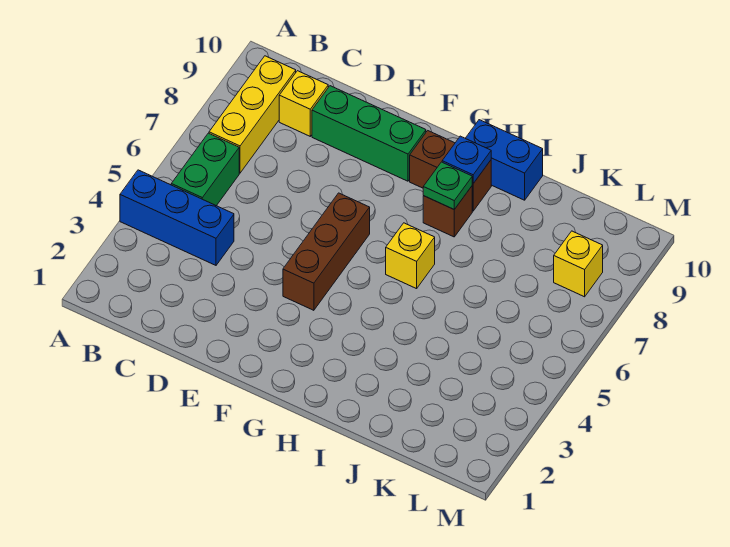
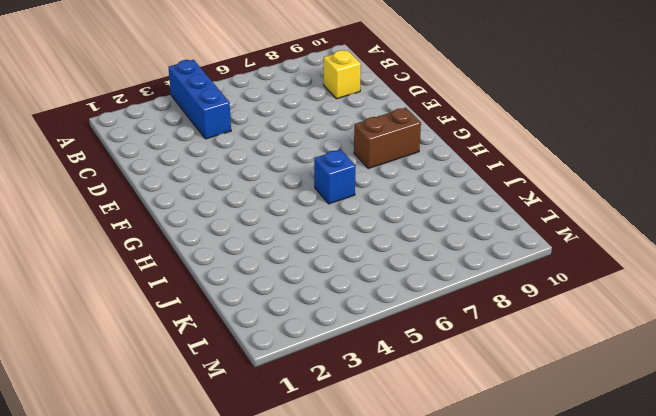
brown brick G8:G9 level 1 -> brown brick G9:H9 level 1
blue brick H6 level 1 -> yellow brick H6 level 1
none -> green brick B5:B6 level 1
none -> yellow brick B7:B9 level 1
none -> green brick D9:F9 level 1

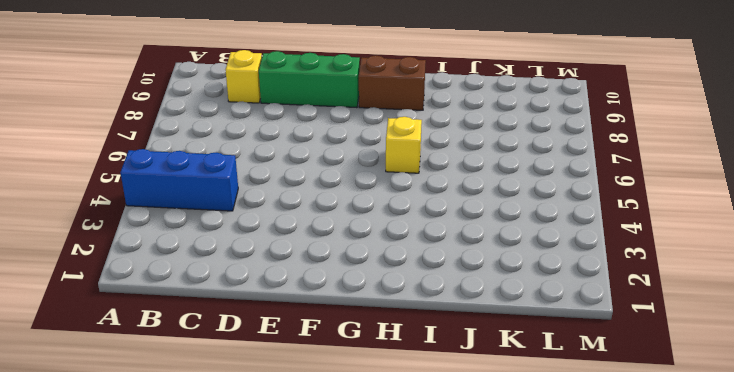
none -> green brick B5:B6 level 1
none -> yellow brick B7:B9 level 1
none -> brown brick F4:F6 level 1

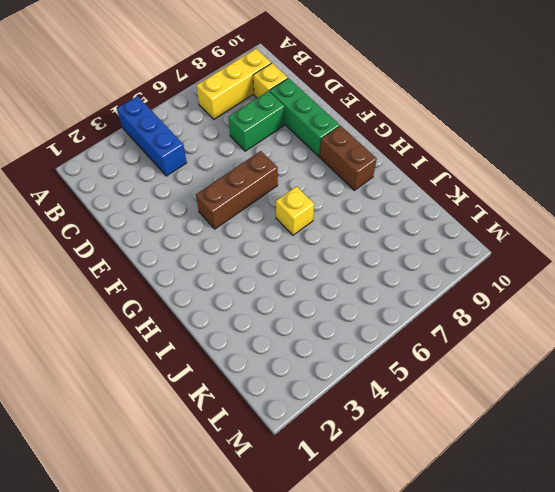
green brick D7:D8 level 1 -> green brick B5:B6 level 1
none -> brown brick H8 level 1
none -> blue brick H10:I10 level 1
none -> yellow brick L8 level 1

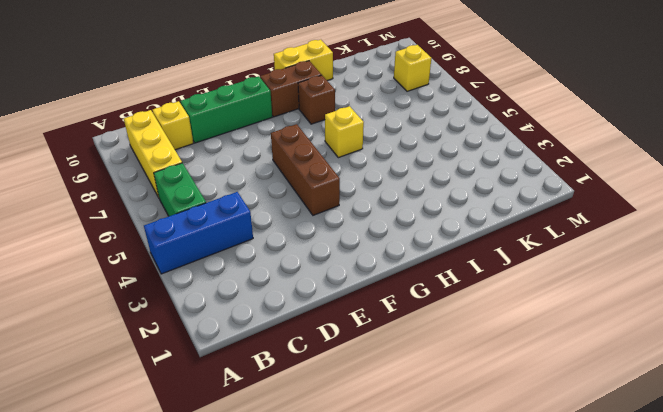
yellow brick H10:I10 level 1 -> blue brick H10:I10 level 1
none -> green plate H8 level 2
none -> blue plate H9 level 2

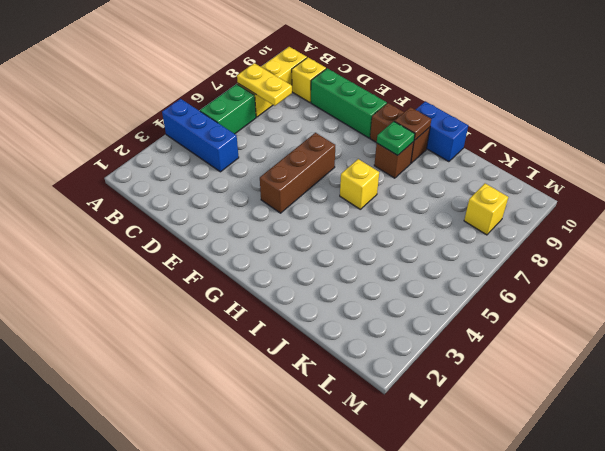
yellow plate B7:C7 level 2 -> none
brown plate H9 level 2 -> blue plate H9 level 2

